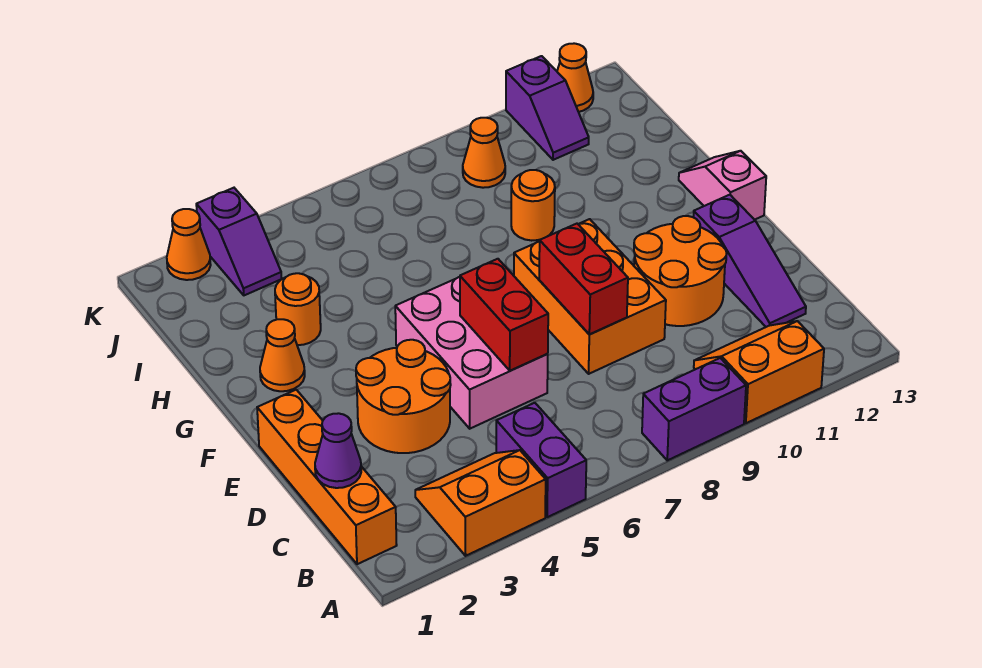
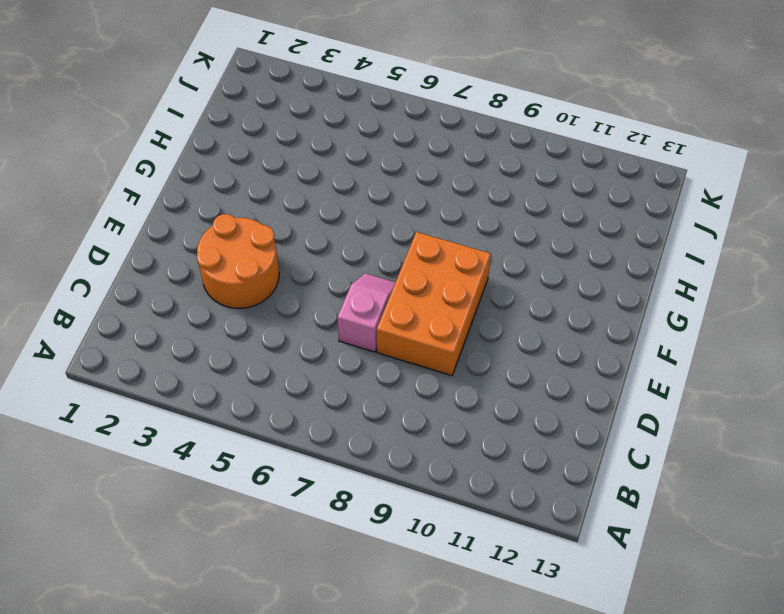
pink slope D7:E7 level 1 top D -> pink slope F13:G13 level 1 top F
none -> orange slope A3:B4 level 1 top A
none -> purple brick A5:B5 level 1
none -> purple brick A8:A9 level 1

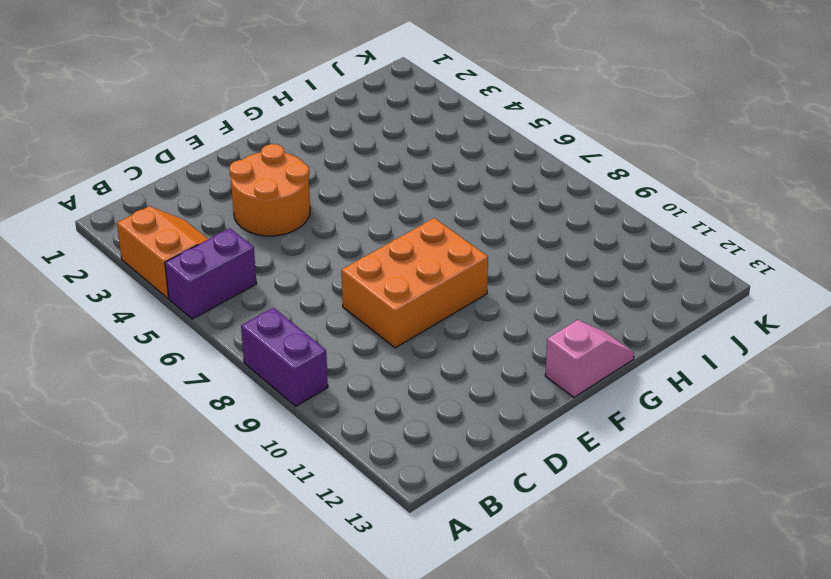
none -> orange slope A10:B11 level 1 top A
none -> orange brick B1:E1 level 1
none -> purple slope C12:E12 level 1 top E

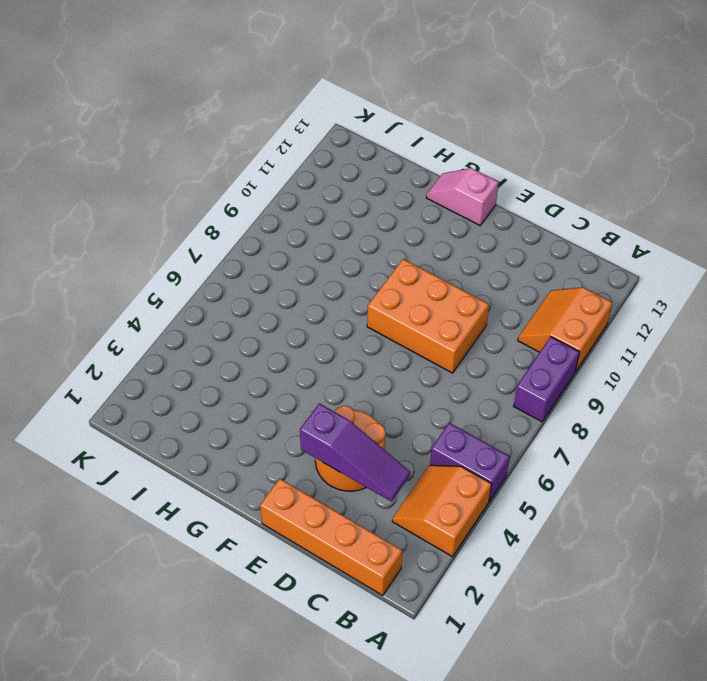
purple slope C3:E3 level 2 top E -> purple slope C12:E12 level 1 top E
none -> pink brick D5:F6 level 1
none -> orange round brick D10:E11 level 1
none -> orange cone G2 level 1

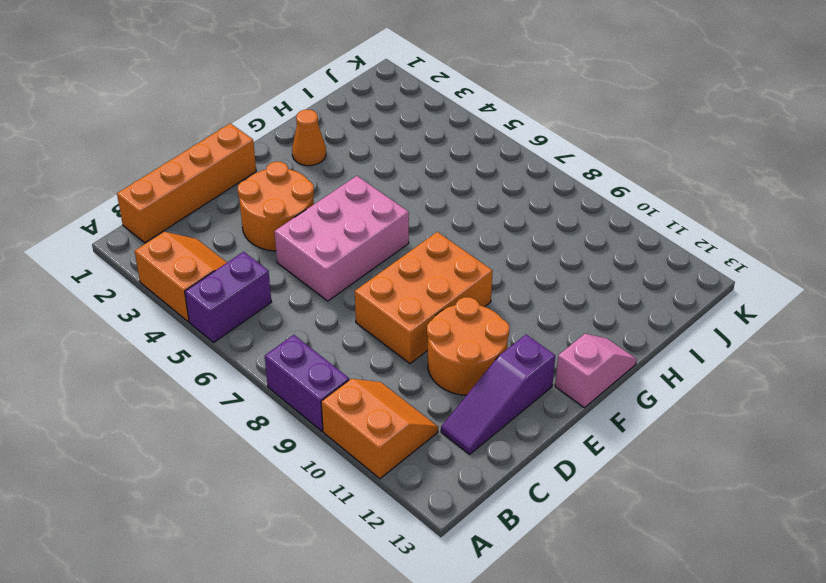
none -> orange round brick H3 level 1
none -> orange round brick H9 level 1
none -> purple slope J3:K3 level 1 top K

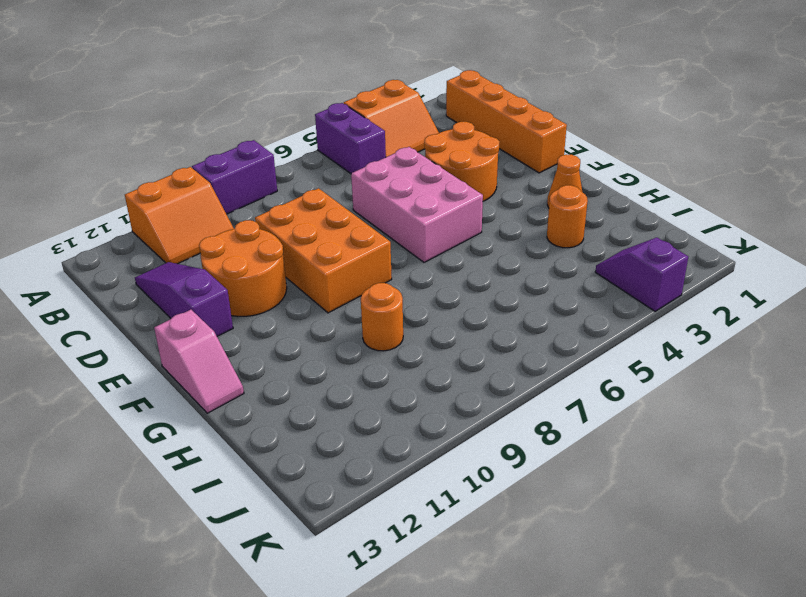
none -> orange cone J9 level 1
none -> purple slope J11:K11 level 1 top K
none -> orange cone K2 level 1

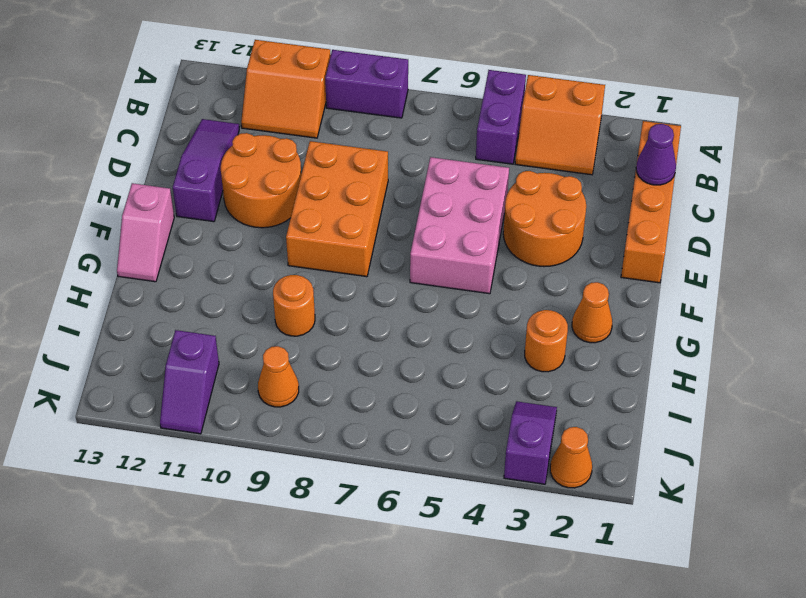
purple slope J11:K11 level 1 top J -> purple slope J11:K11 level 1 top K
none -> orange cone K12 level 1
none -> red brick D6:E6 level 2
none -> red brick D8:E8 level 2

